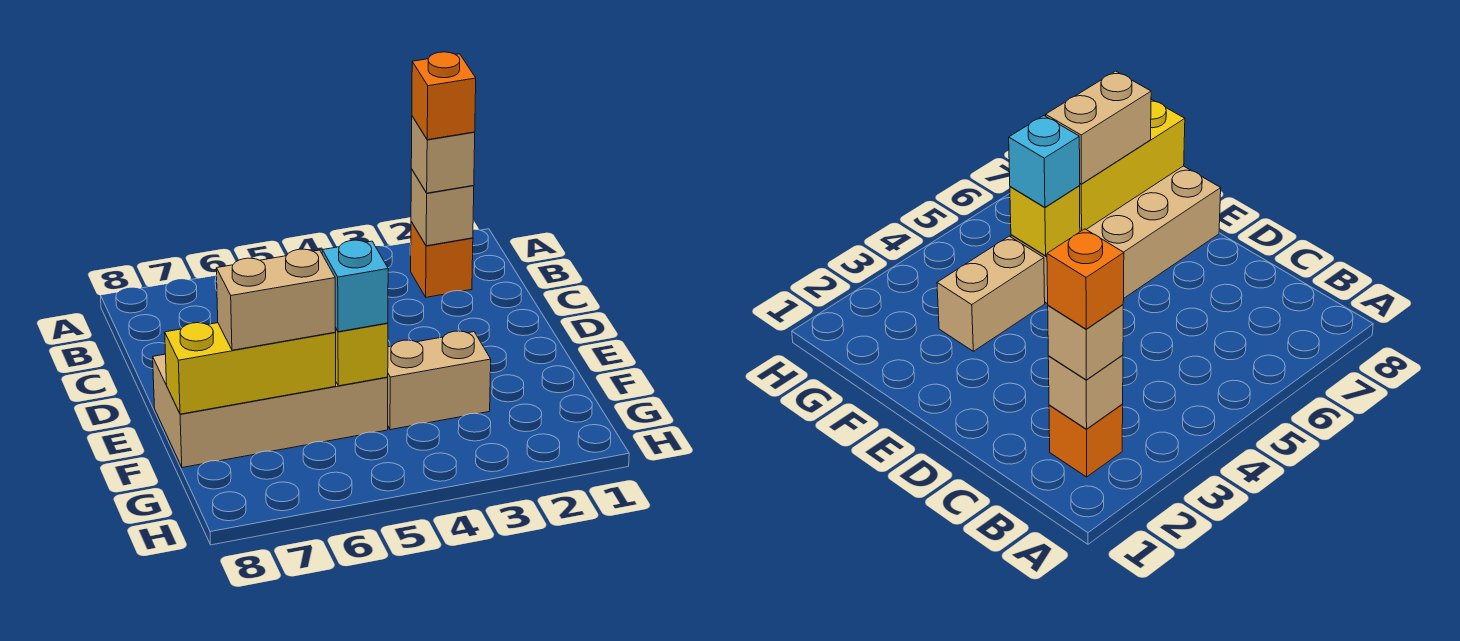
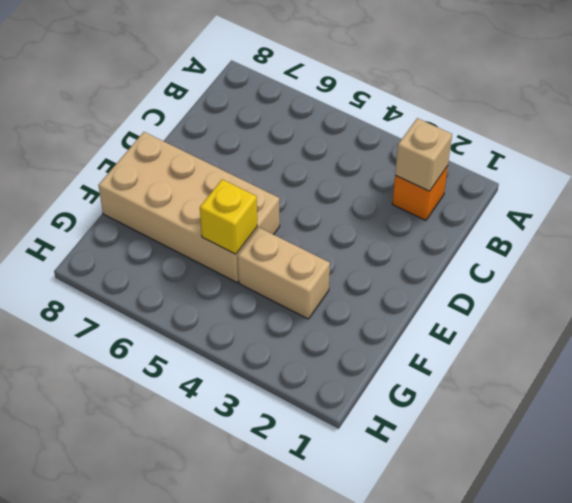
none -> yellow brick F6:F8 level 2
none -> tan brick B2 level 3

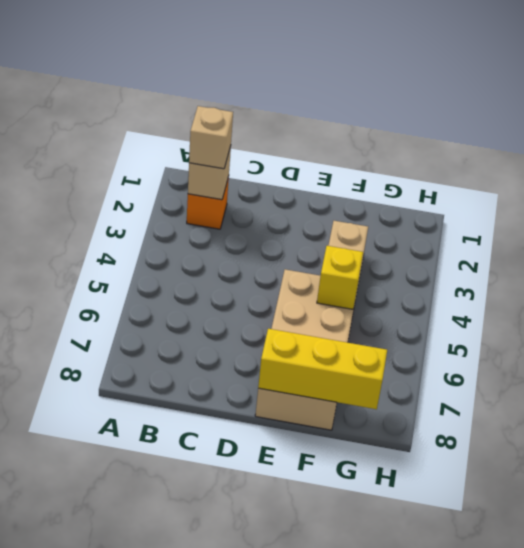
yellow brick E8:G8 level 2 -> yellow brick F6:F8 level 2
none -> cyan brick F5 level 3
none -> tan brick F6:F7 level 3

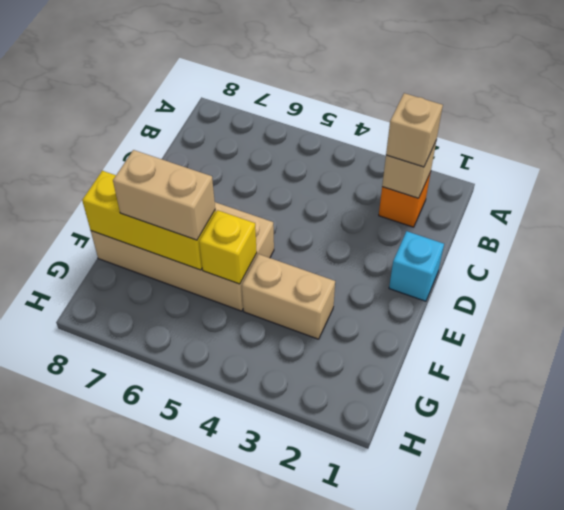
cyan brick D1 level 1 -> cyan brick F5 level 3
none -> orange brick B2 level 4

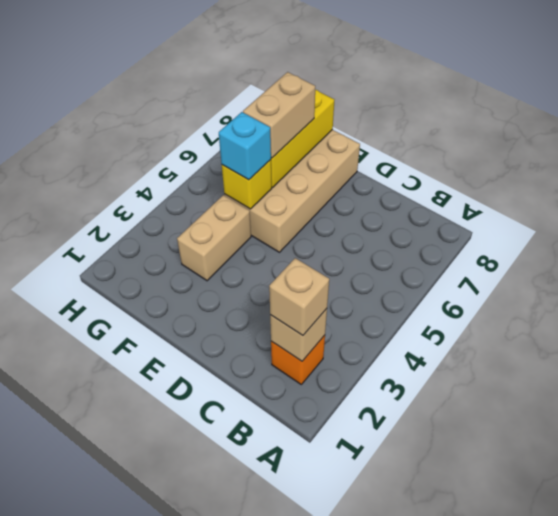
none -> orange brick B2 level 4

